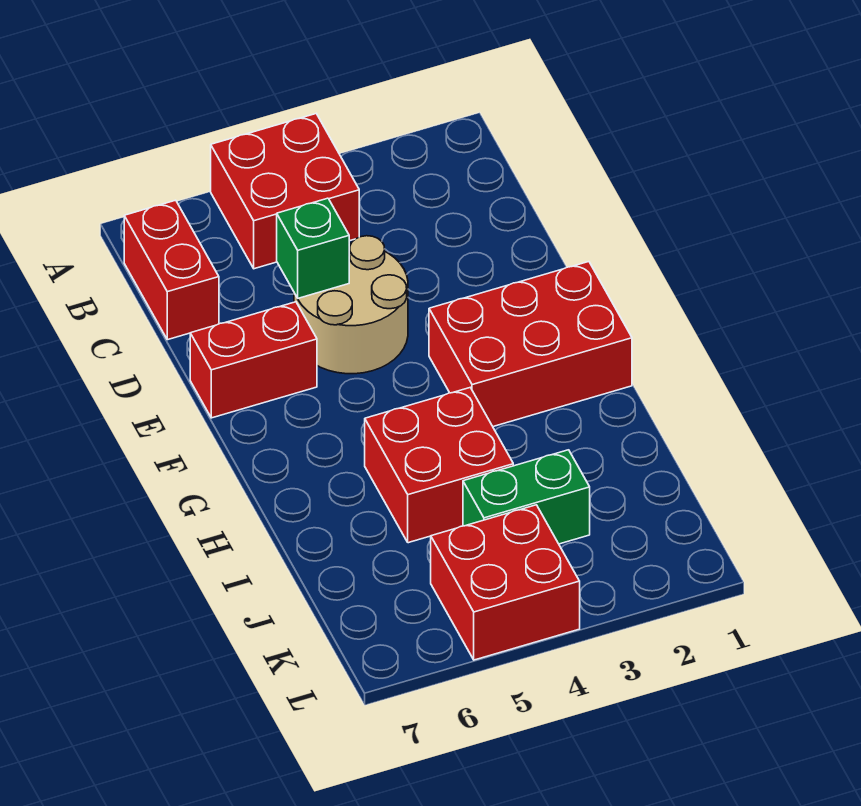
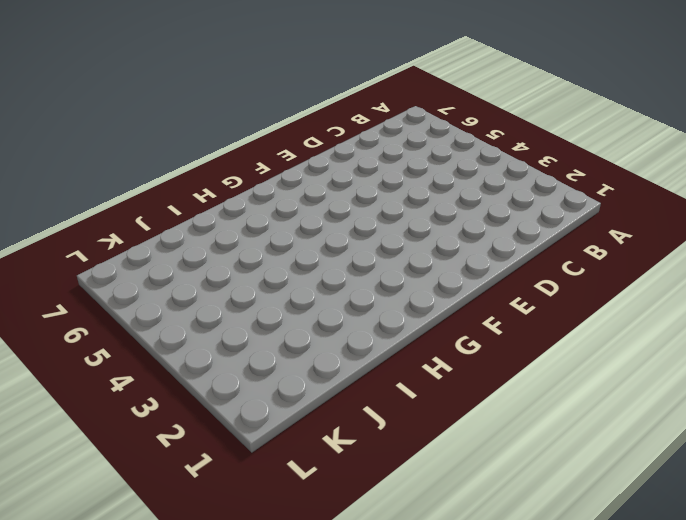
none -> red brick A4:B5 level 1
none -> red brick B7:C7 level 1

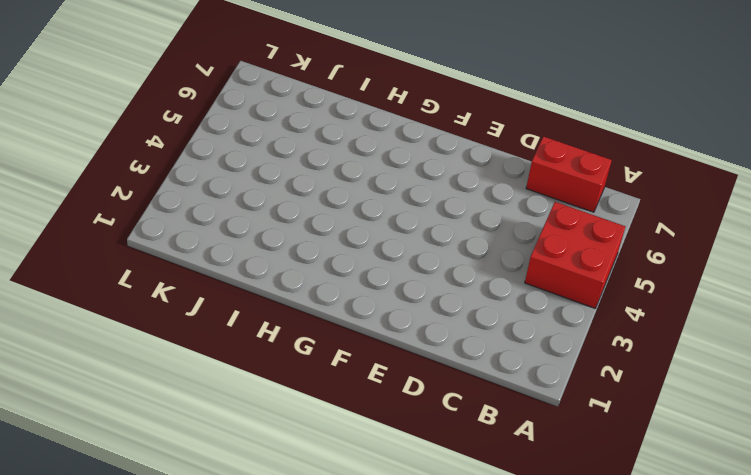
none -> tan round brick D4:E5 level 1
none -> red brick E6:E7 level 1

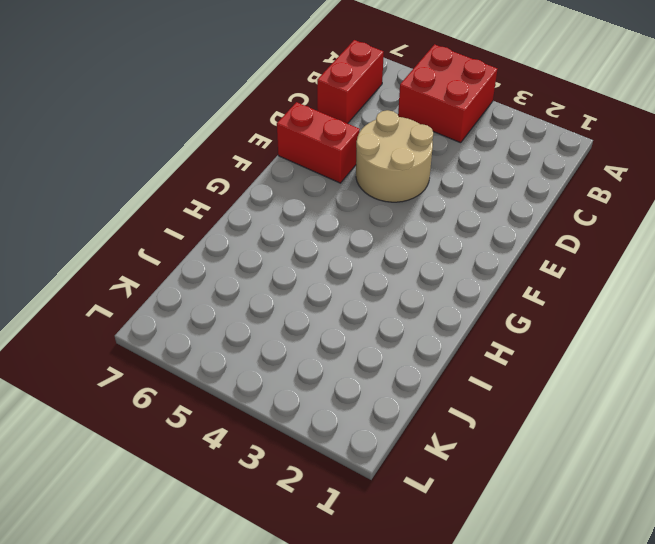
none -> red brick F1:G3 level 1
none -> red brick H4:I5 level 1

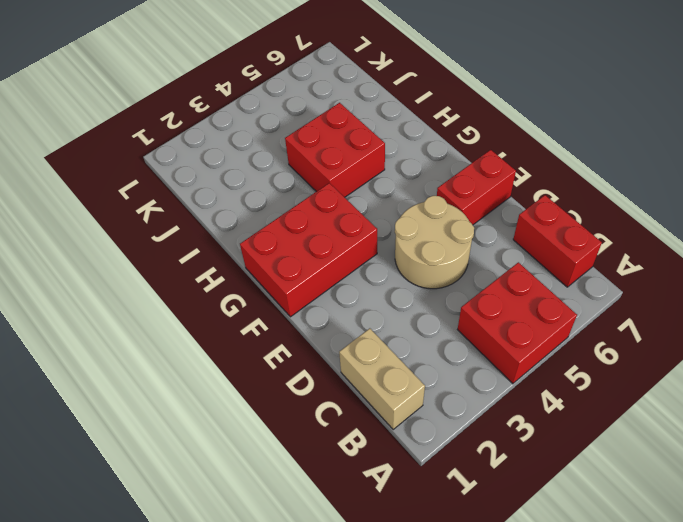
tan brick B1:C1 level 1 -> none
none -> green brick J3:J4 level 1
none -> red brick K4:L5 level 1

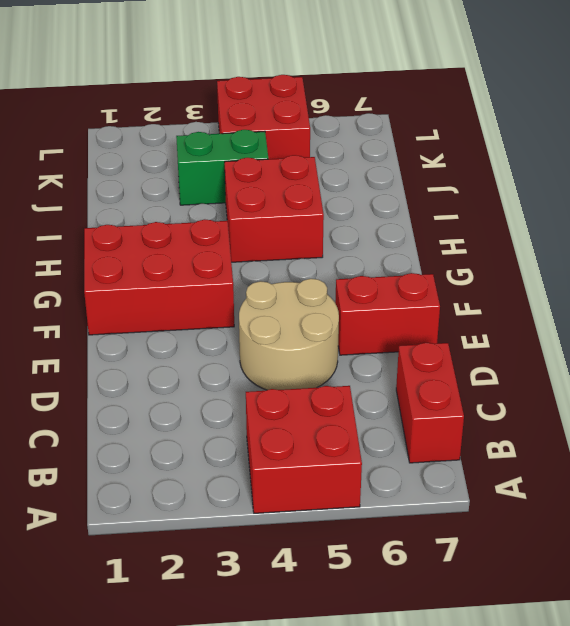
none -> green brick D5 level 2

